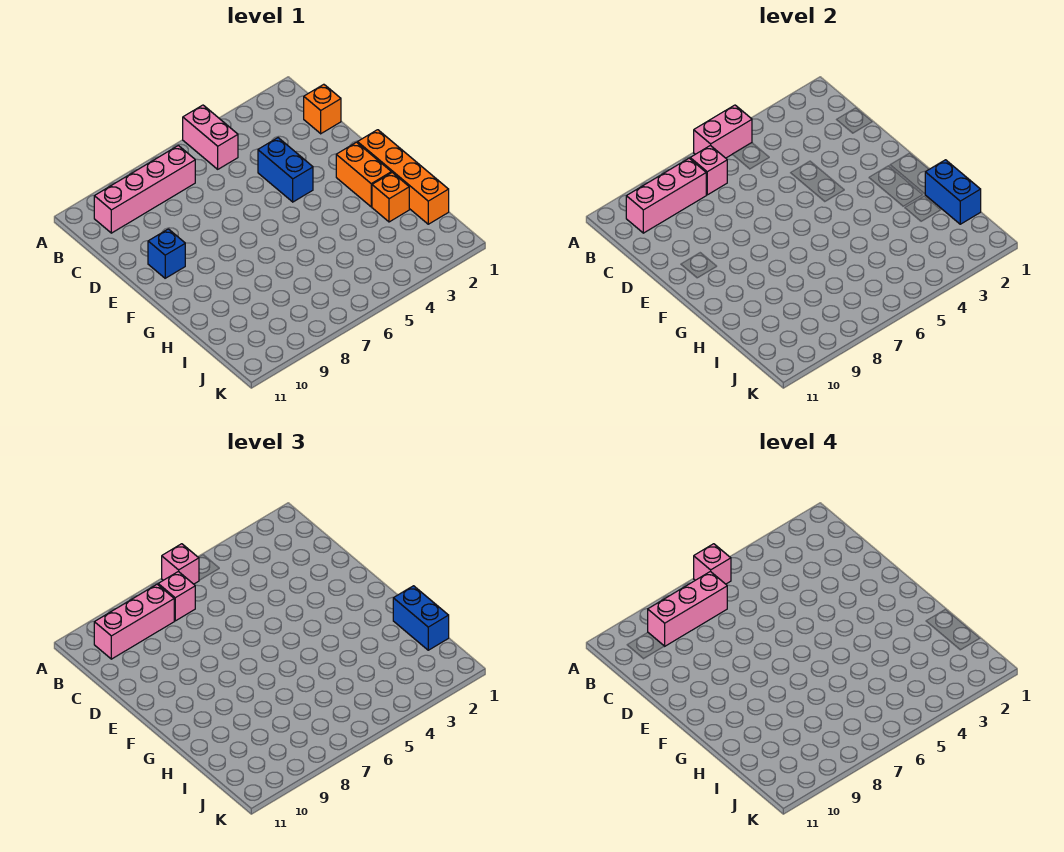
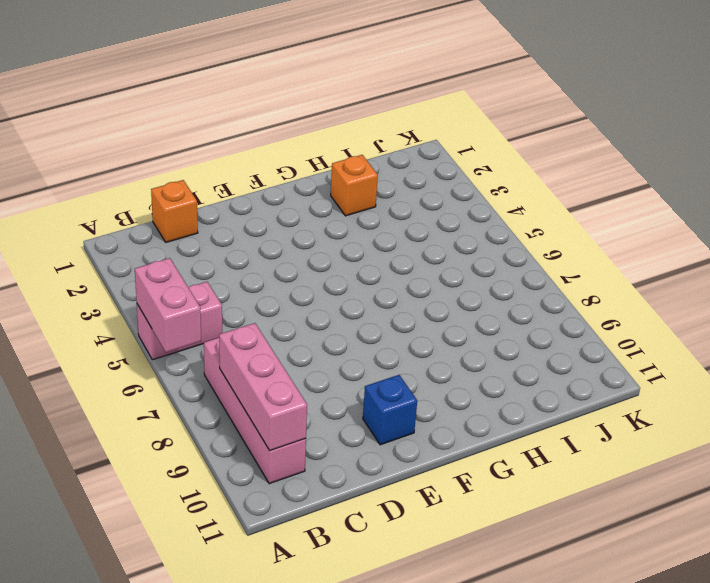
none -> blue brick D4:E4 level 1
none -> orange brick F1:I1 level 1
none -> orange brick F2:G2 level 1

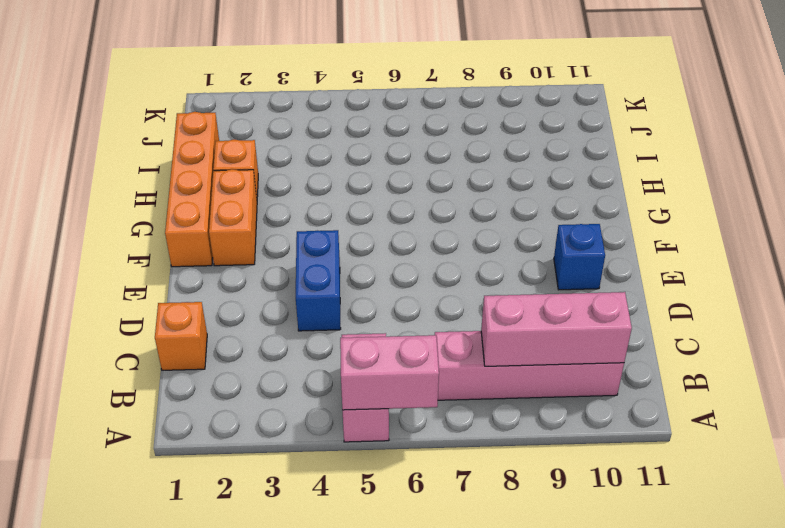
none -> pink brick B7 level 2
none -> blue brick H1:I1 level 2
none -> pink brick A6 level 3

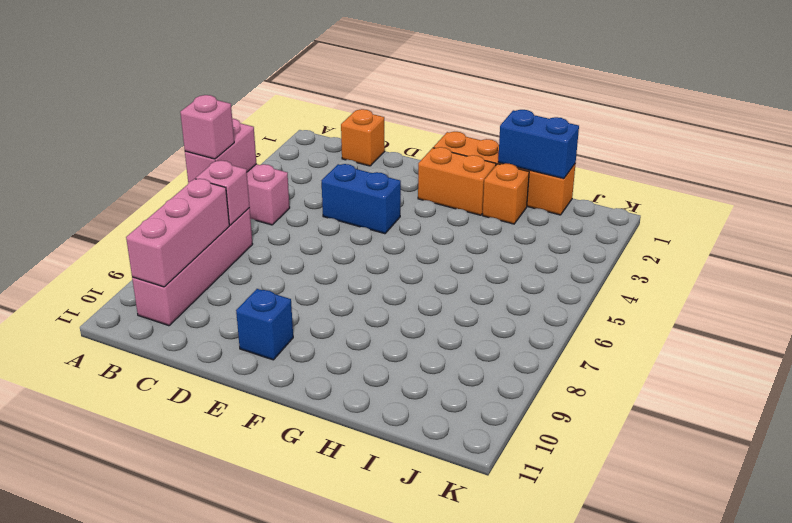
none -> pink brick B7 level 3
none -> pink brick B8:B10 level 3
none -> blue brick H1:I1 level 3

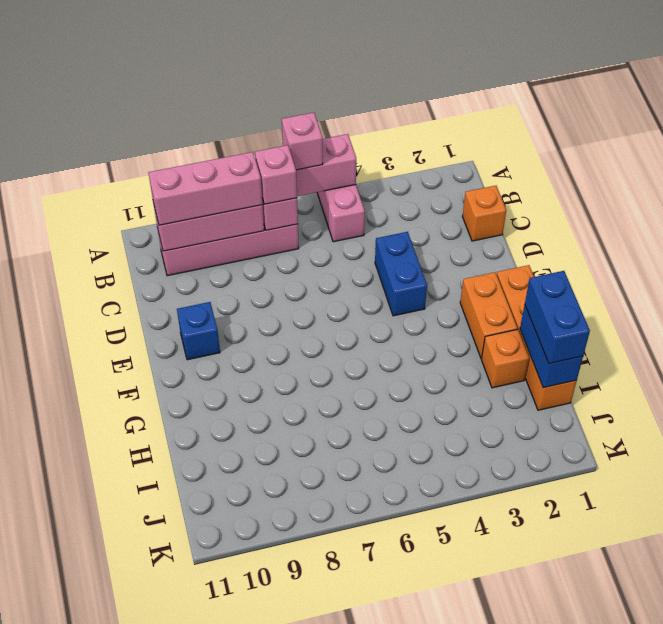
none -> pink brick A6 level 4
none -> pink brick B7:B9 level 4

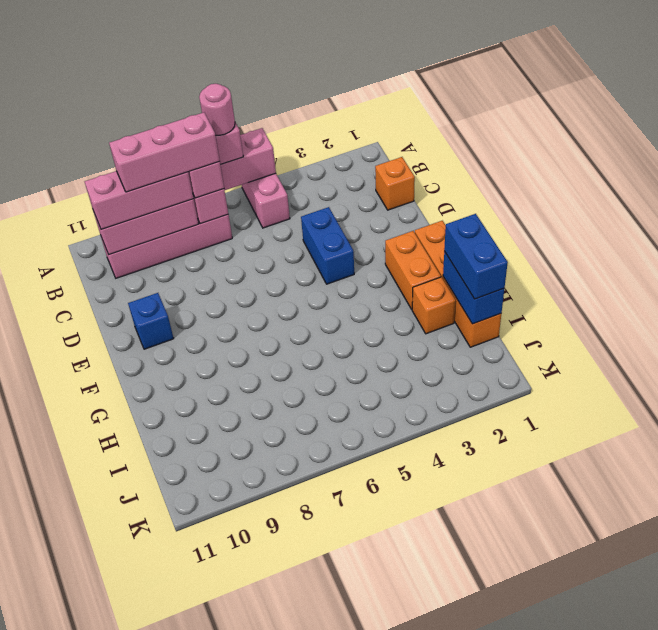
pink round brick A6 level 4 -> pink brick A6 level 4

